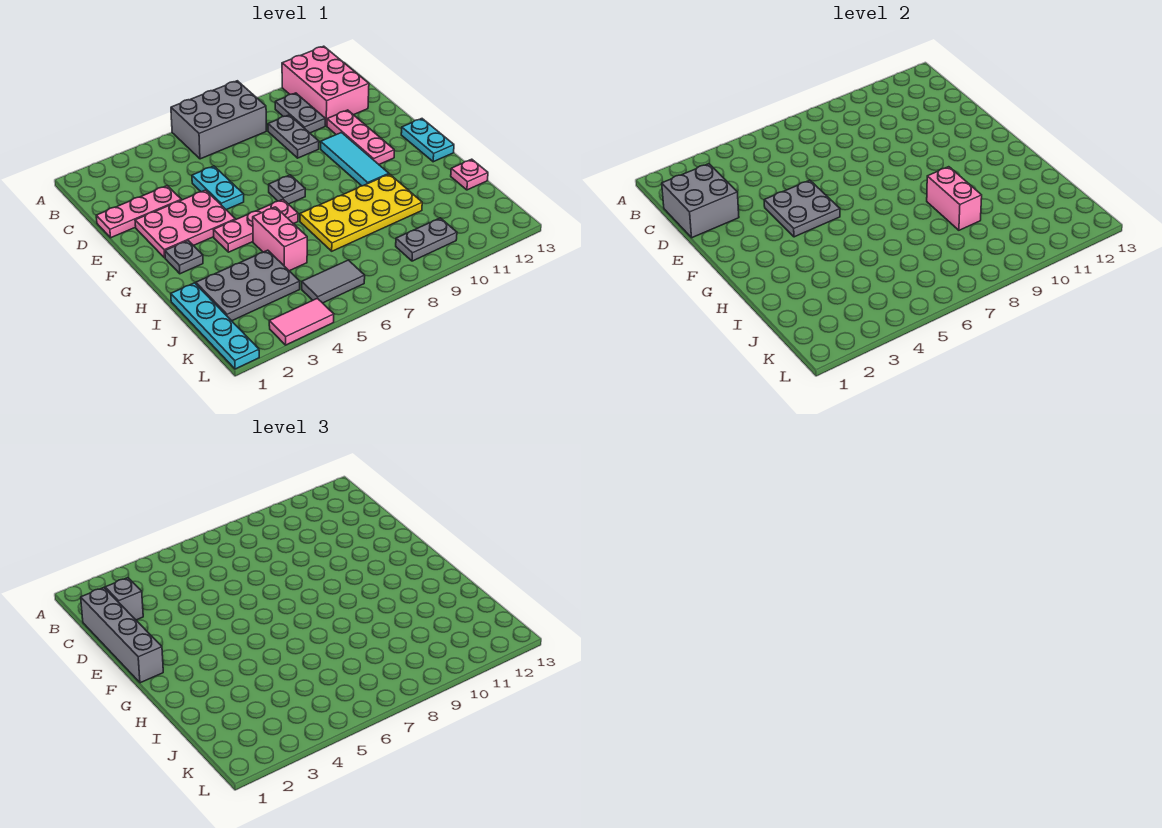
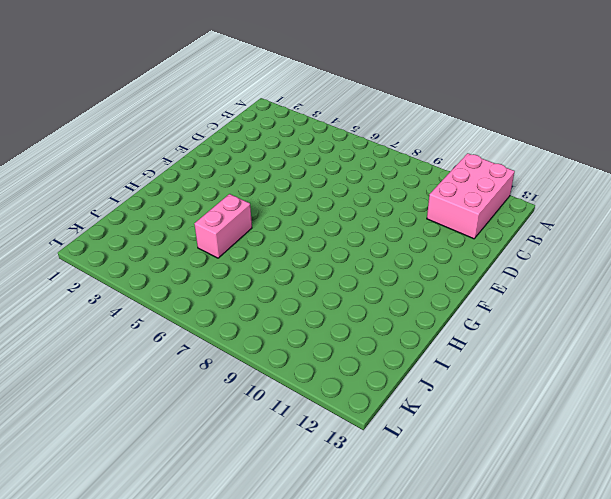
none -> grey brick A6:B8 level 1
none -> grey plate B10:C10 level 1
none -> grey plate C9:D9 level 1

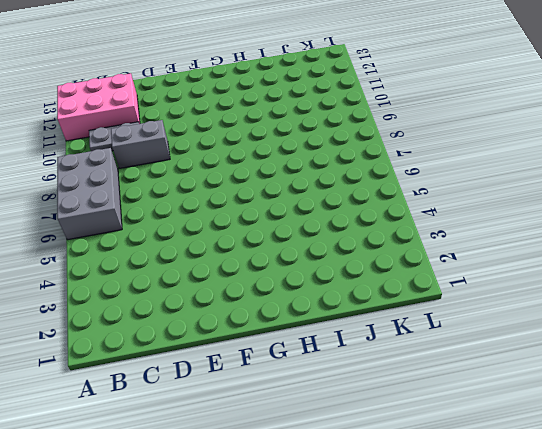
grey brick C9:D9 level 1 -> grey plate C9:D9 level 1
none -> pink plate D1:D3 level 1
none -> cyan plate D5:E5 level 1
none -> pink plate D11:F11 level 1

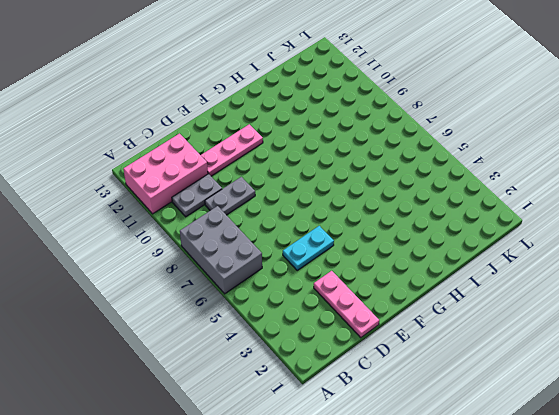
none -> pink plate E2:F4 level 1
none -> cyan tile E10:G10 level 1
none -> grey plate F7 level 1

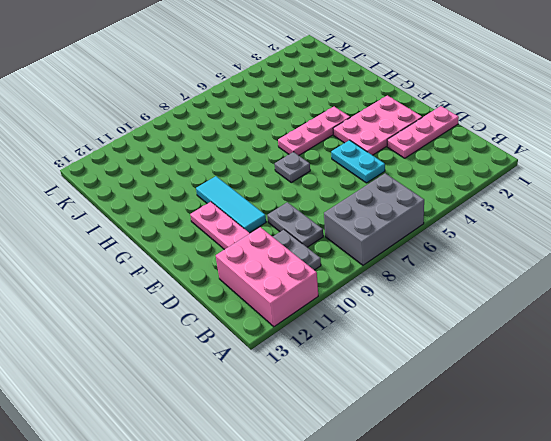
none -> cyan plate F13:G13 level 1
none -> grey plate G2 level 1
none -> pink brick H5:I5 level 1

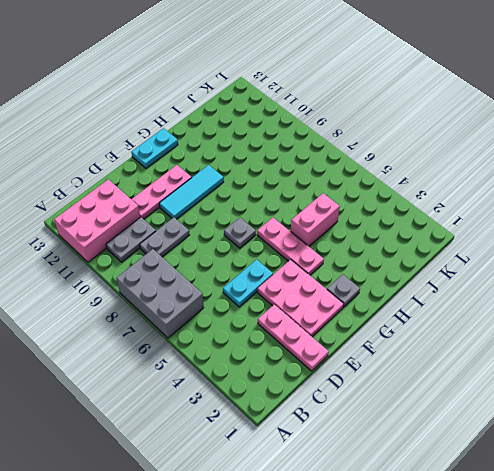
none -> yellow plate H7:I10 level 1
none -> cyan plate I1:L1 level 1
none -> grey plate I2:J4 level 1

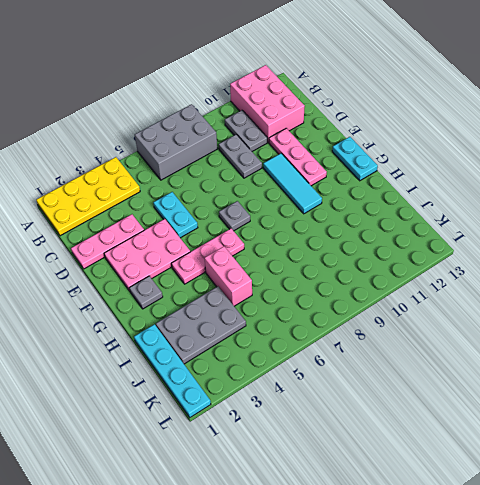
yellow plate A1:B4 level 1 -> yellow plate H7:I10 level 1
none -> pink plate I13 level 1
none -> grey tile K5:K6 level 1
none -> grey plate K9:K10 level 1

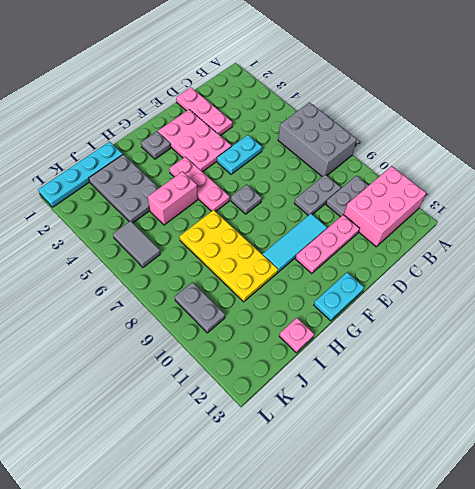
none -> pink tile L3:L4 level 1
none -> grey brick C1:D2 level 2
none -> grey plate E4:F5 level 2

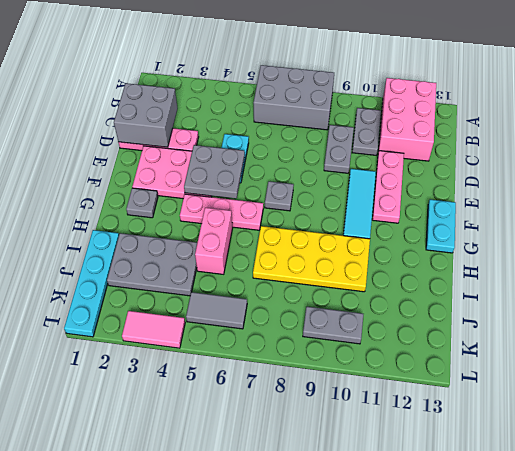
none -> pink plate I13 level 1
none -> pink brick H9:I9 level 2
none -> grey brick C1:F1 level 3

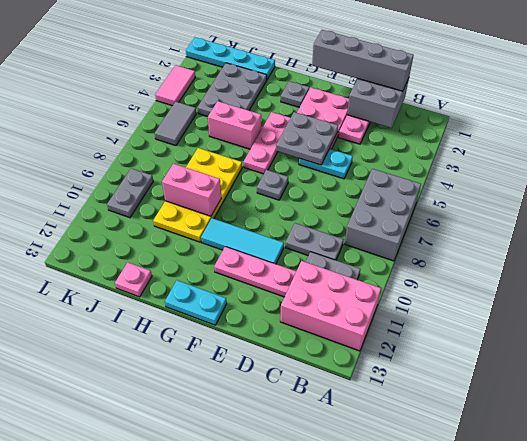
none -> grey brick C2 level 3

